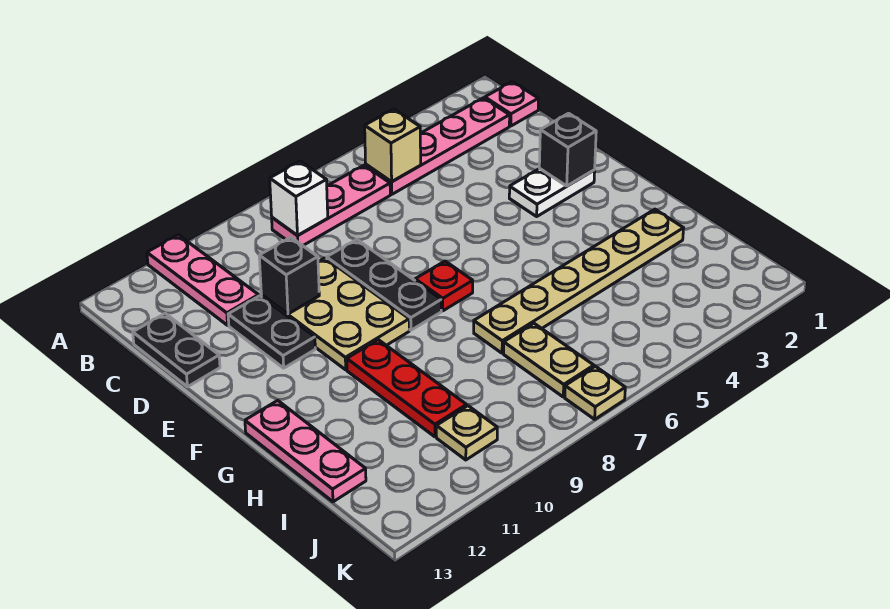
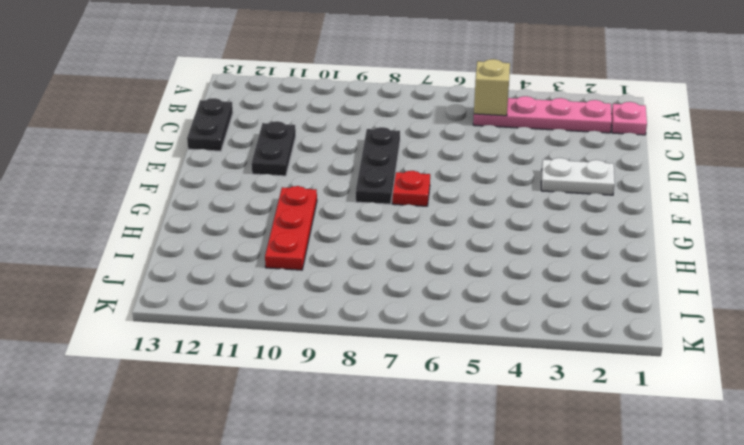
none -> pink plate A11:C11 level 1
none -> pink plate B6:B8 level 1
none -> tan plate D9:F10 level 1

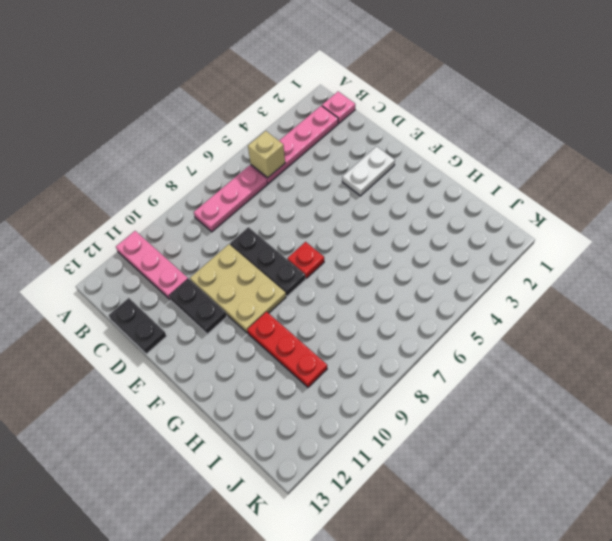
none -> pink plate G13:I13 level 1
none -> tan plate H2:H7 level 1
none -> tan plate I7:J7 level 1

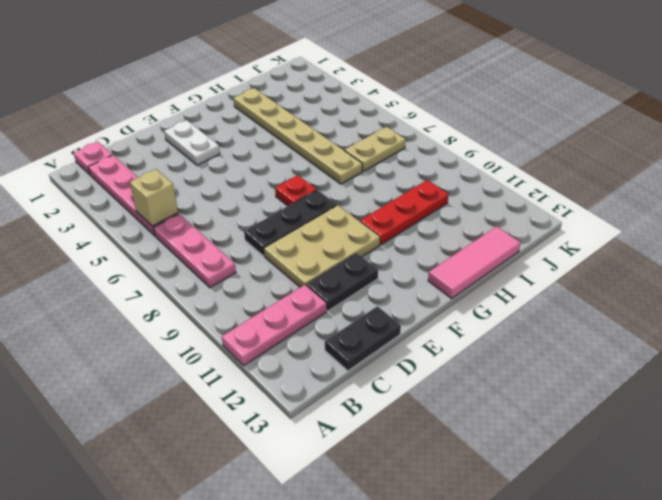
pink tile G13:I13 level 1 -> pink plate G13:I13 level 1
none -> tan plate J10 level 1
none -> tan plate K7 level 1
none -> white brick B8 level 2

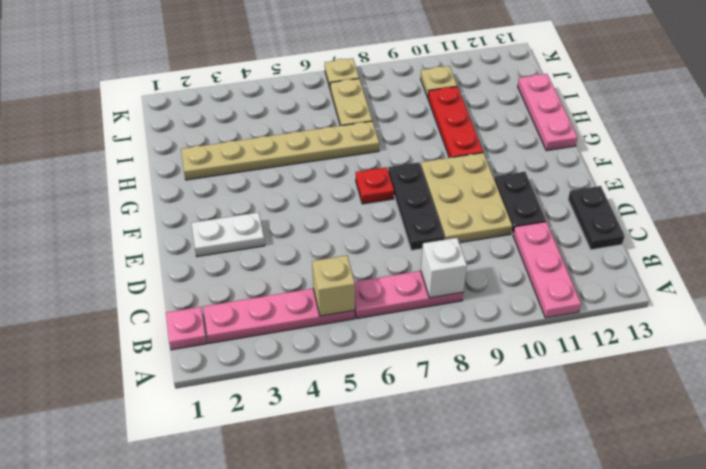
none -> black brick D10 level 2
none -> black brick E2 level 2

